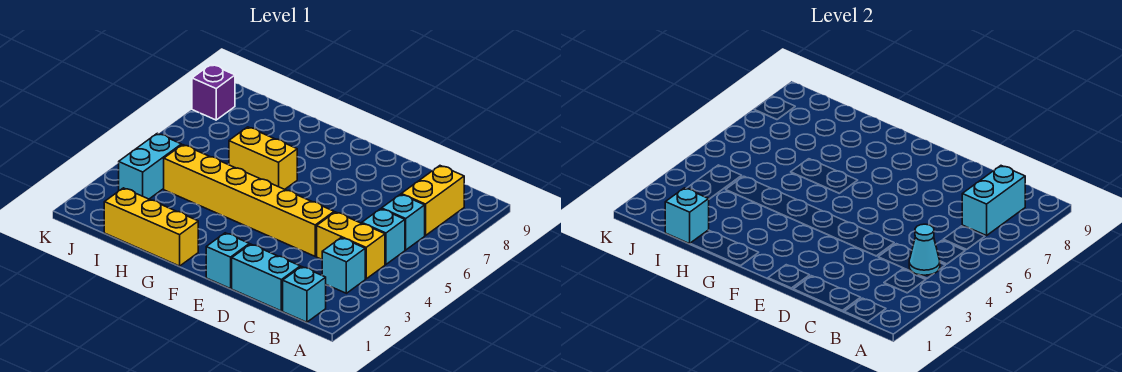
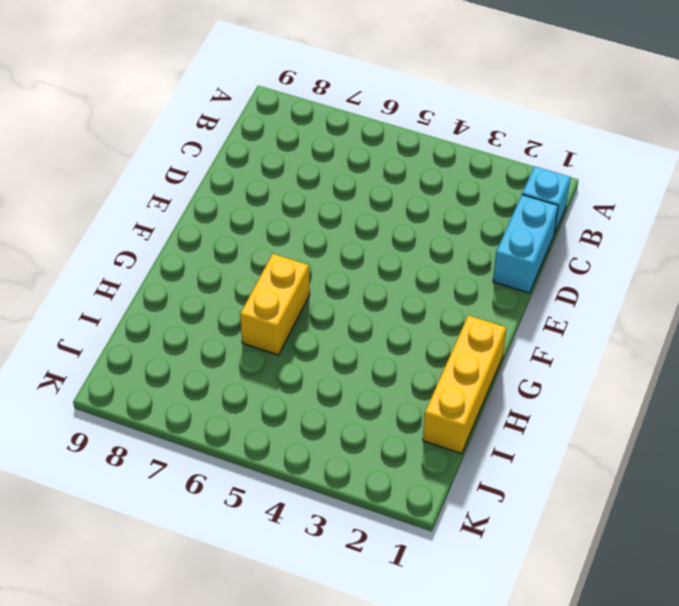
none -> cyan brick B3 level 1
none -> yellow brick B4:C4 level 1
none -> cyan brick B5 level 1

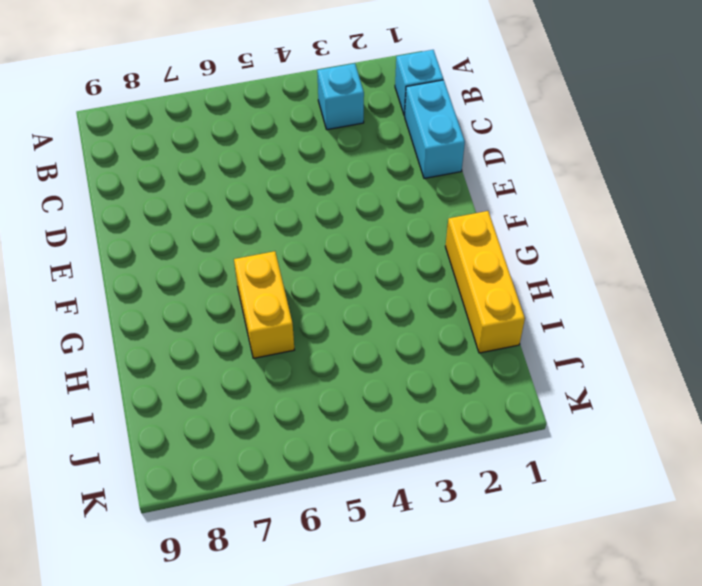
none -> yellow brick B4:C4 level 1
none -> cyan brick B5 level 1
none -> cyan brick B6 level 1

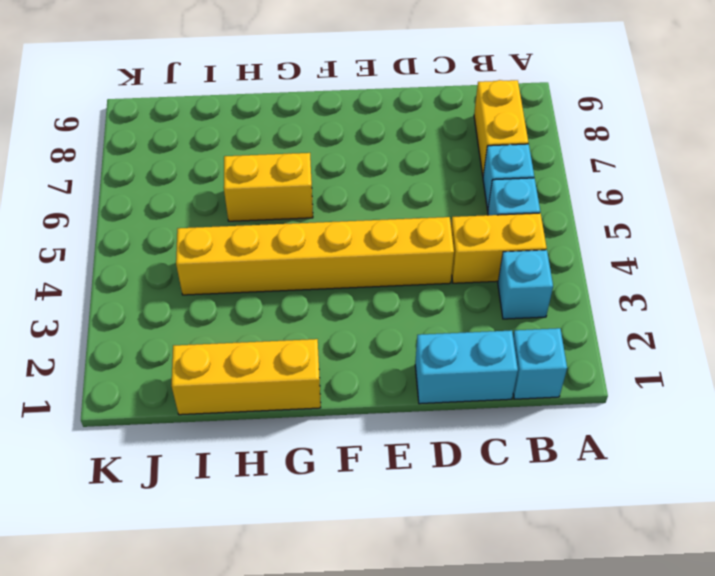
none -> cyan brick E1 level 1
none -> cyan brick J3:J4 level 1
none -> purple brick K8 level 1

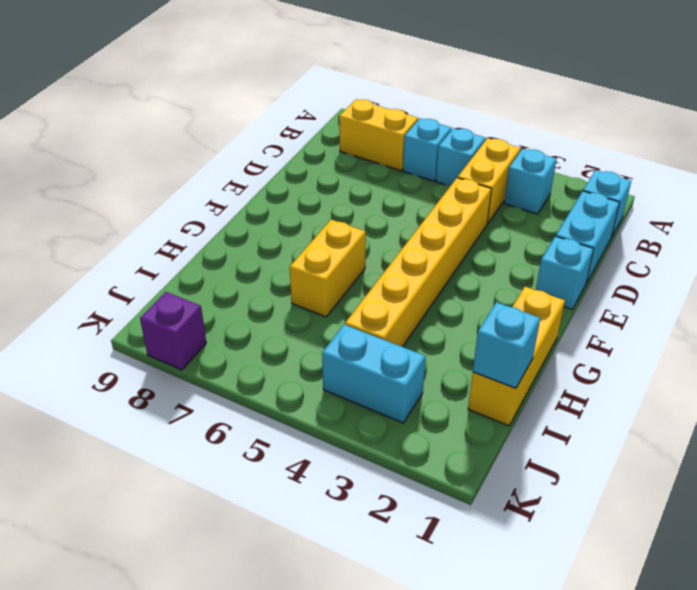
none -> cyan cone B4 level 2
none -> cyan brick B7:B8 level 2

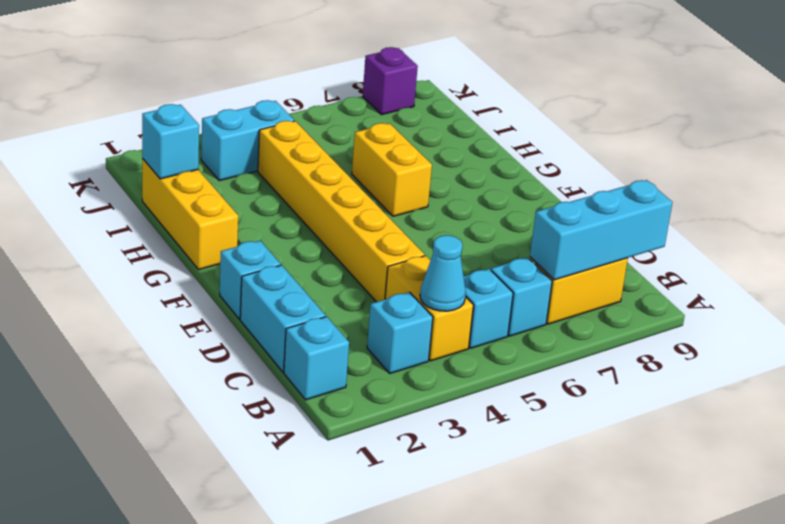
cyan brick B7:B9 level 2 -> cyan brick B7:B8 level 2

